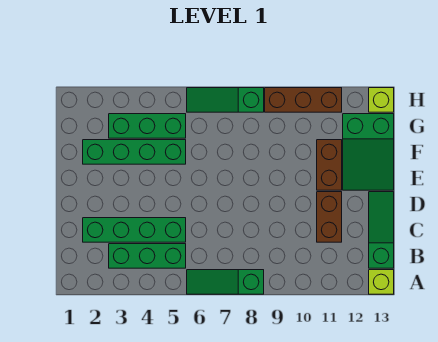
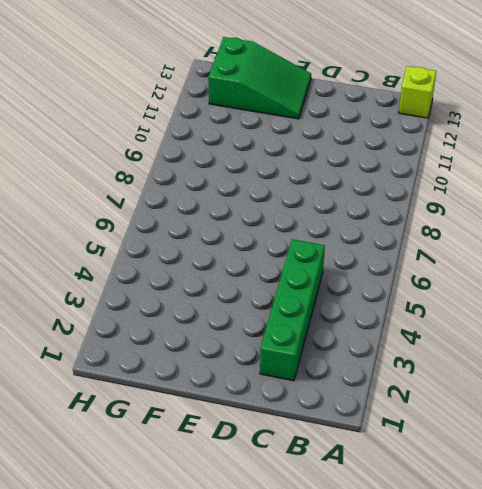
none -> green slope A6:A8 level 1 top 8
none -> green brick B3:B5 level 1
none -> green slope B13:D13 level 1 top B

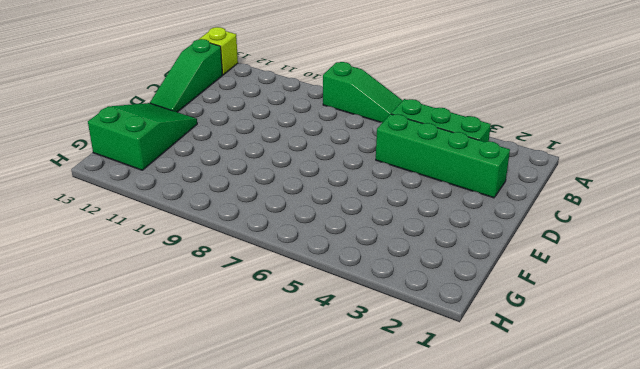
none -> brown brick C11:D11 level 1
none -> brown brick E11:F11 level 1
none -> green brick F2:F5 level 1

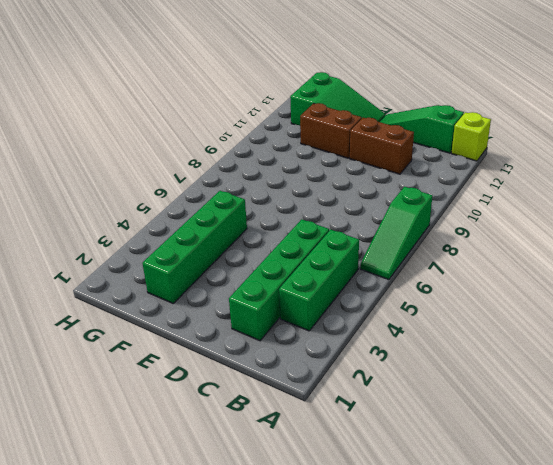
none -> green brick G3:G5 level 1
none -> green slope H6:H8 level 1 top 8
none -> brown brick H9:H11 level 1

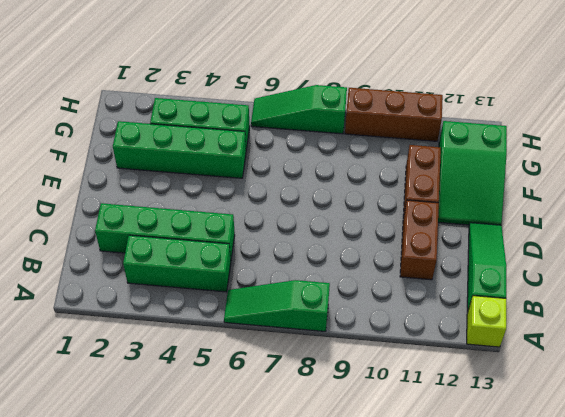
none -> lime brick H13 level 1

